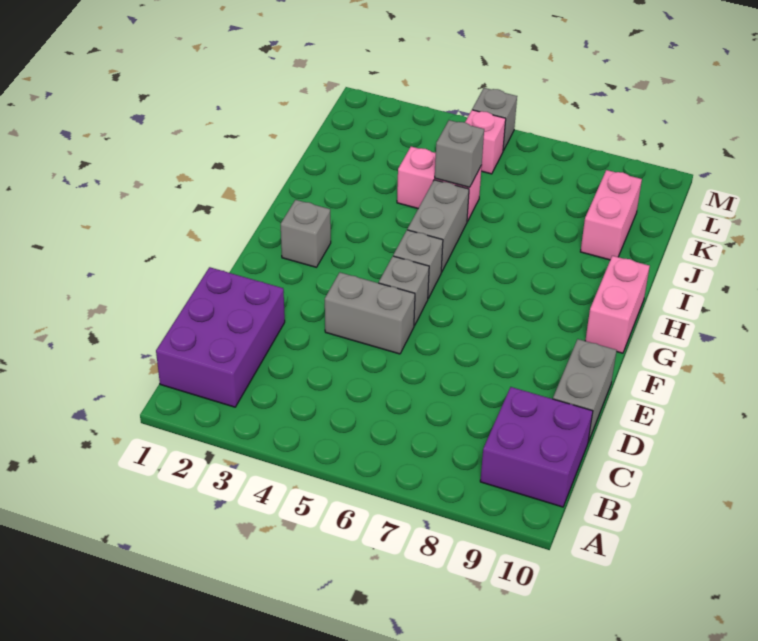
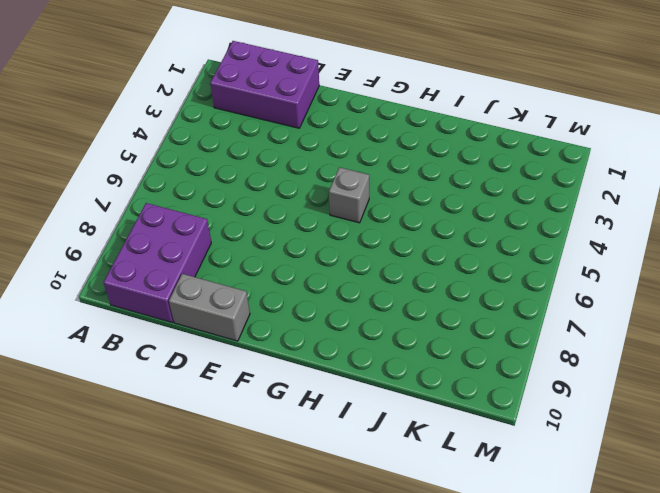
purple brick B8:C10 level 1 -> purple brick B9:C10 level 1
none -> grey brick E4:E5 level 1
none -> grey brick F5 level 1
none -> grey brick G2 level 1

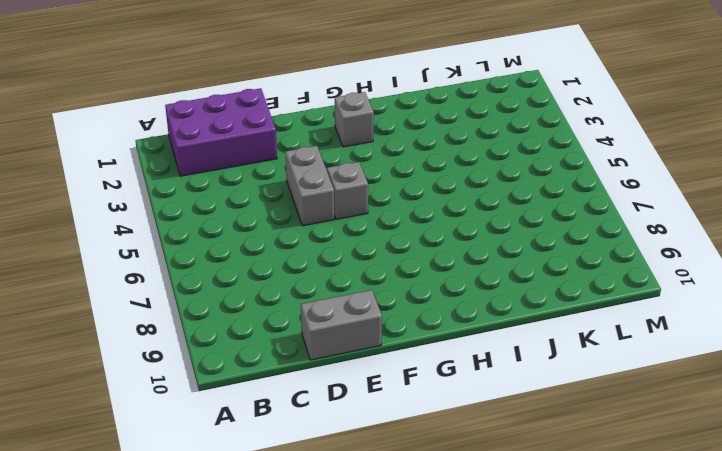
none -> purple brick B9:C10 level 1
none -> grey brick G5 level 1
none -> pink brick G10:H10 level 1

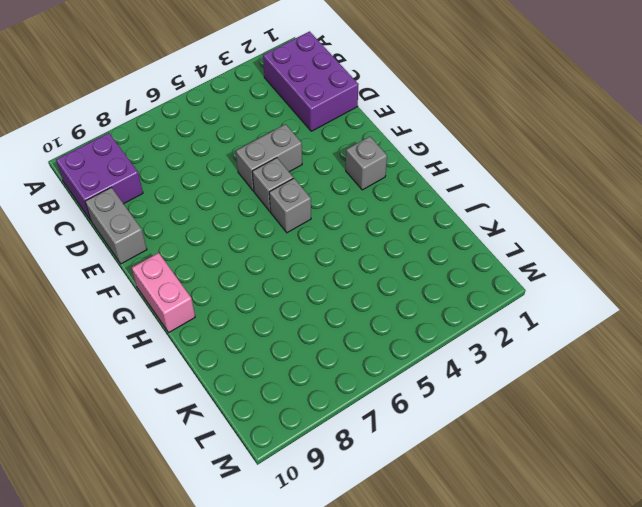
none -> grey brick H5:I5 level 1
none -> pink brick J4:J5 level 1
none -> pink brick J9:K9 level 1

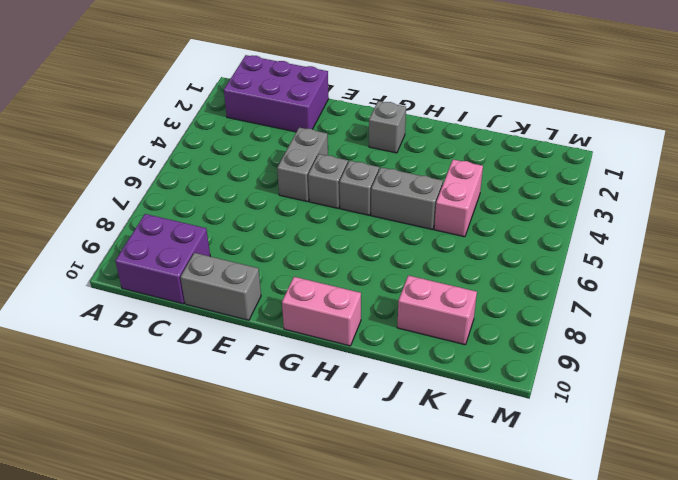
none -> pink brick L5 level 1
none -> grey brick M5 level 1
none -> grey brick J5 level 2

